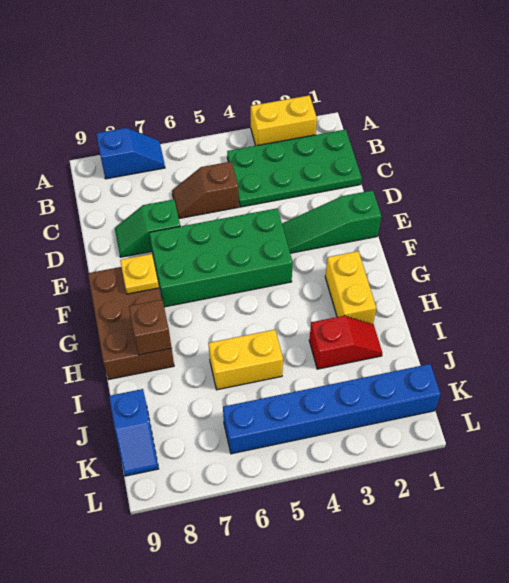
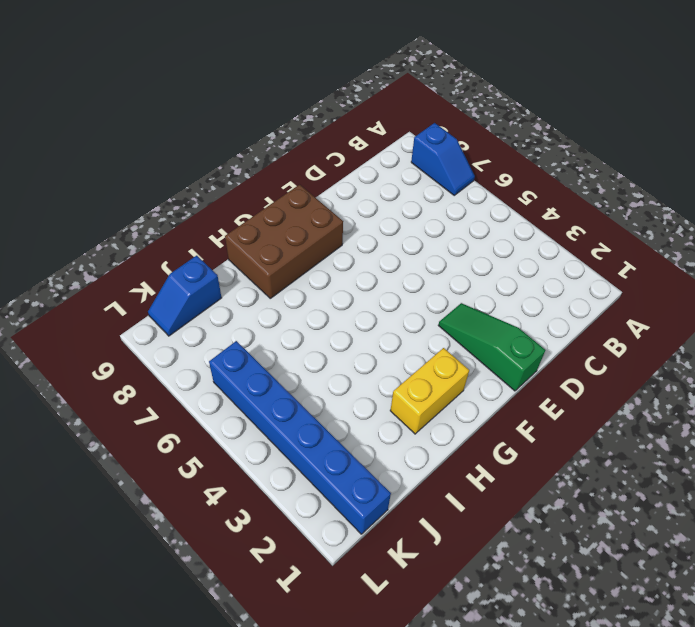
none -> yellow brick A2:A3 level 1
none -> green plate B1:C4 level 1
none -> brown slope C5:C6 level 1 top 5

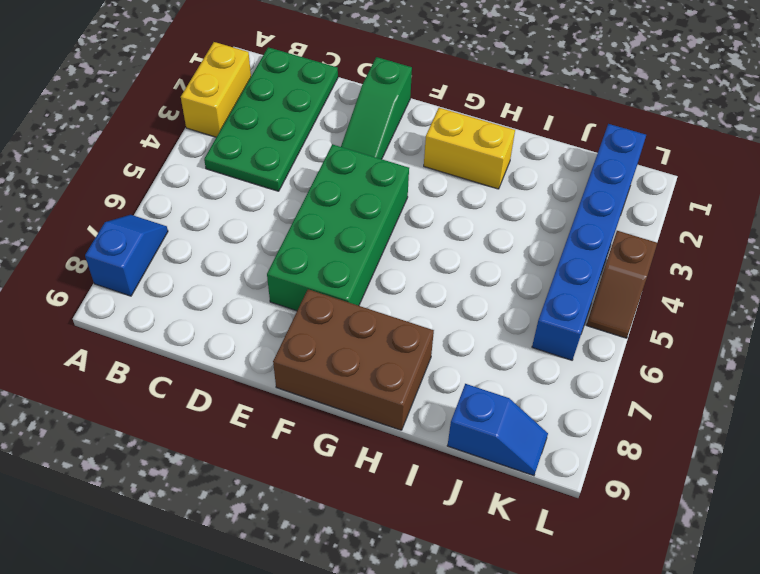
brown slope L4:L5 level 1 top 4 -> brown slope C5:C6 level 1 top 5
none -> green slope D7:D8 level 1 top 7
none -> red slope I2:I3 level 1 top 3
none -> yellow brick I5:I6 level 1

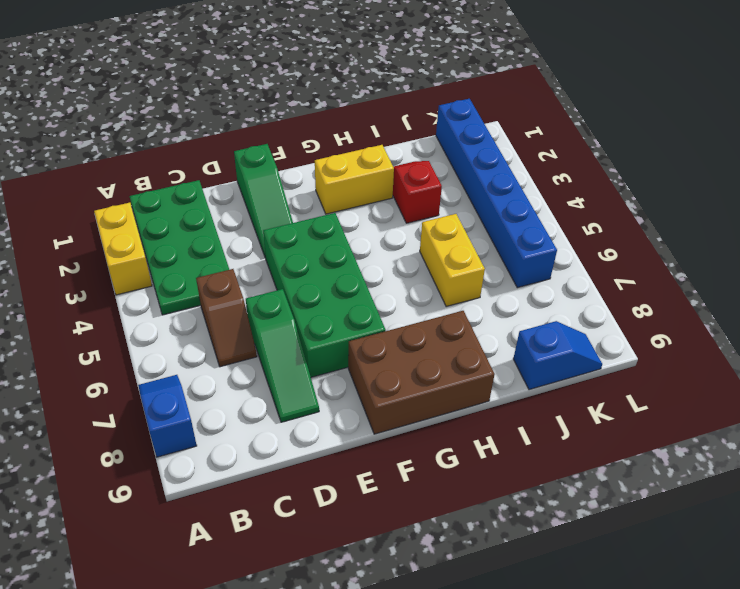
green slope D6:D8 level 1 top 6 -> green slope D7:D8 level 1 top 7
none -> yellow plate F8 level 2
none -> brown brick H8 level 2

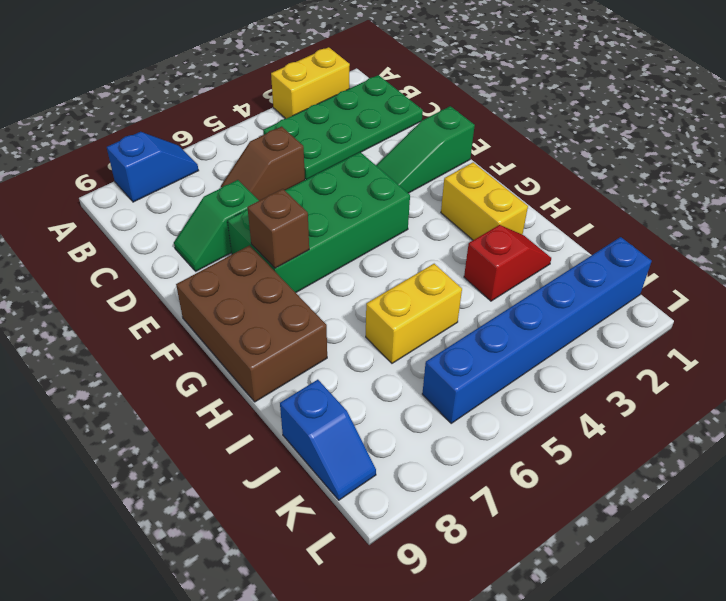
brown brick F7 level 2 -> brown brick H8 level 2
none -> yellow plate F8 level 2

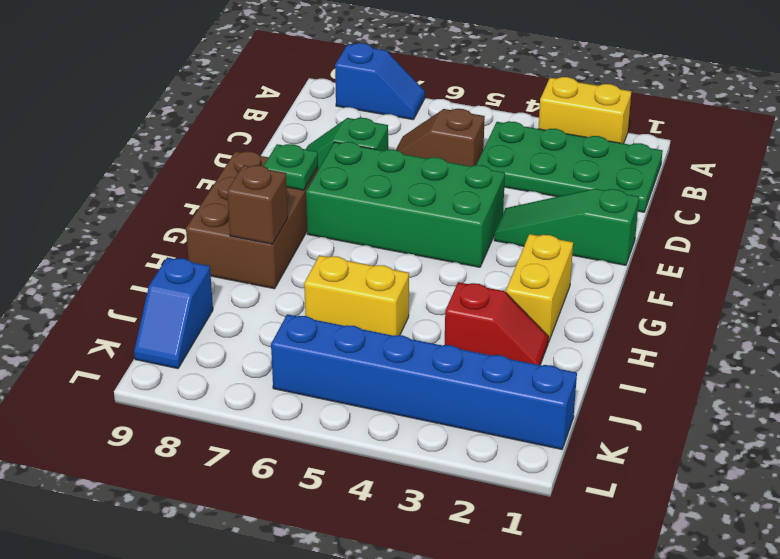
green plate F8 level 2 -> yellow plate F8 level 2

